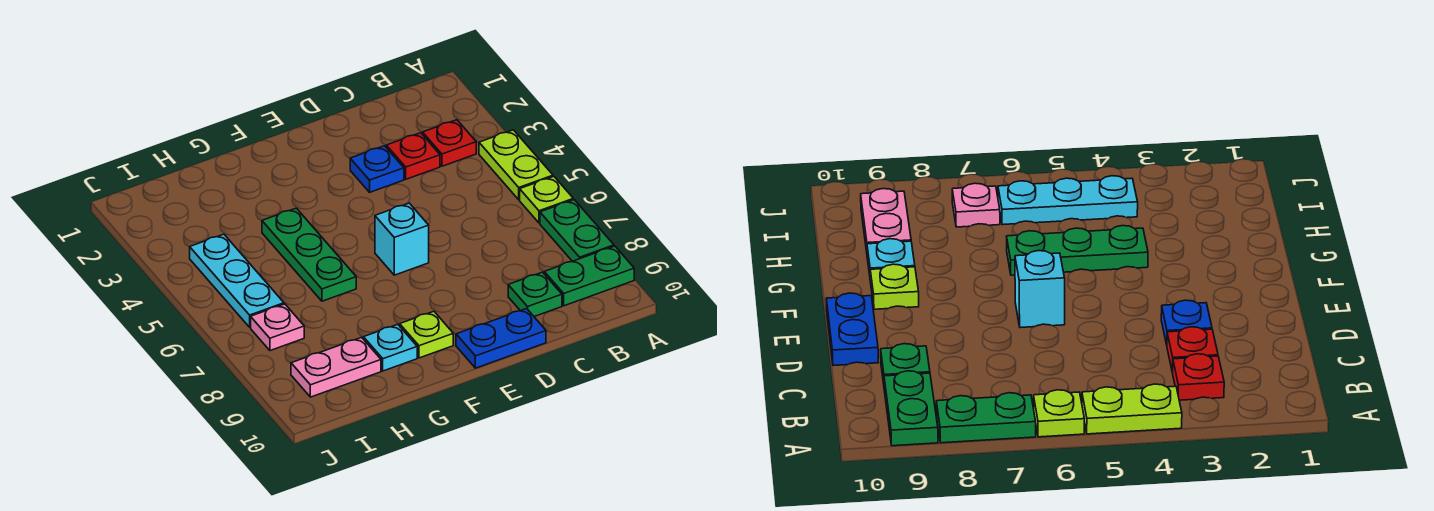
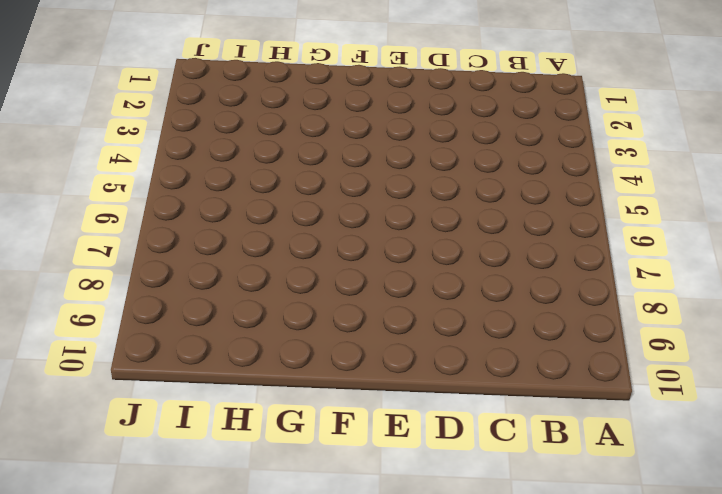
none -> lime plate A4:A5 level 1
none -> lime plate A6 level 1
none -> green plate A7:A8 level 1

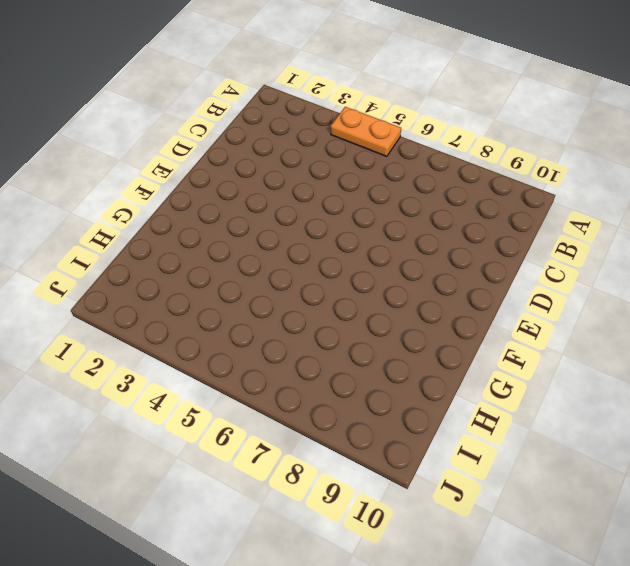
orange plate A4:A5 level 1 -> lime plate A4:A5 level 1
none -> lime plate A6 level 1
none -> green plate A7:A8 level 1
none -> green plate A9:B9 level 1

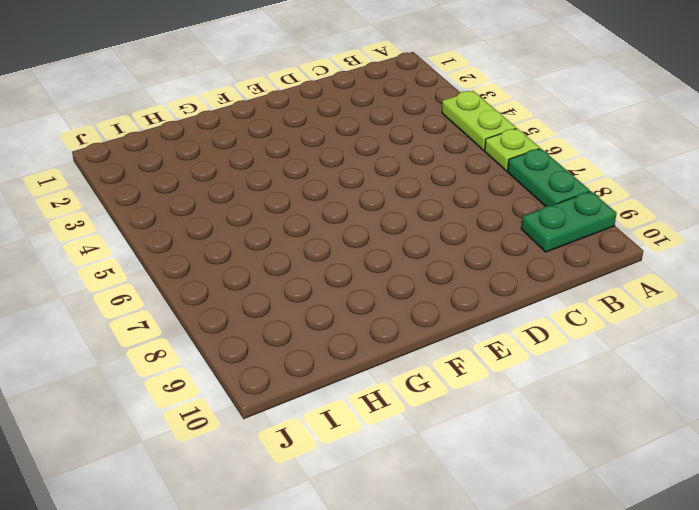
none -> red plate B3 level 1
none -> red plate C3 level 1
none -> green plate C9 level 1

